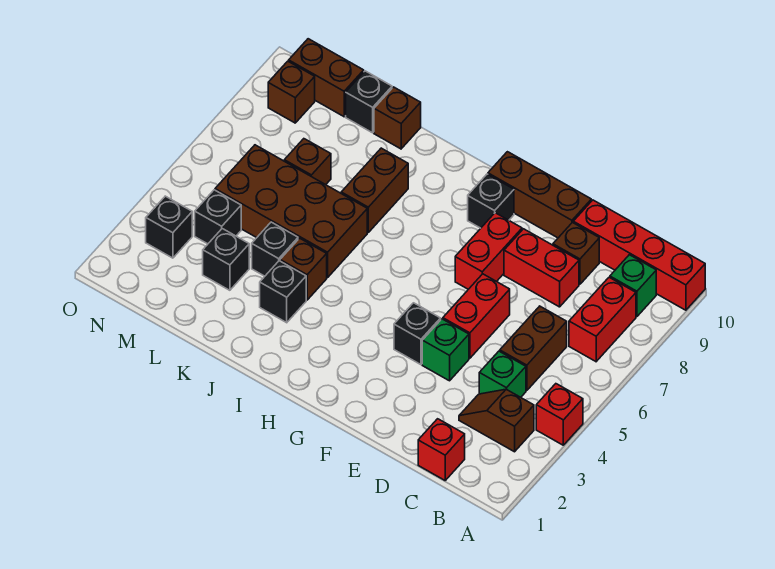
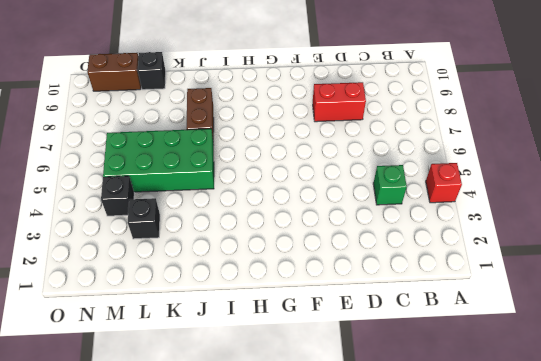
green brick J5:M6 level 1 -> brown brick J5:M6 level 1
none -> red brick A10:D10 level 1
none -> brown slope B3:C3 level 1 top B
none -> red brick B7:B8 level 1

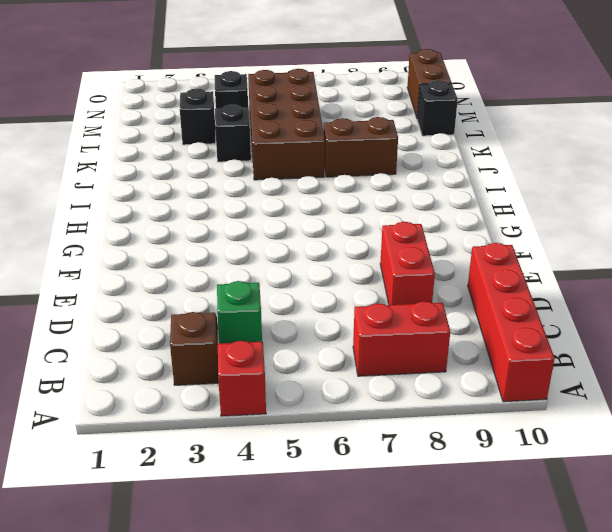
none -> green brick B9 level 1
none -> red brick C1 level 1
none -> brown brick C5:C6 level 1

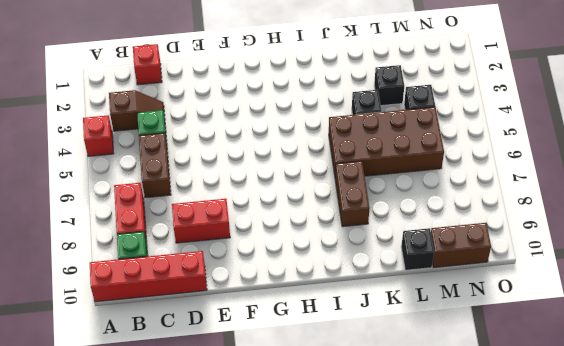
none -> brown brick D9 level 1
none -> green brick E4 level 1
none -> red brick E5:E6 level 1

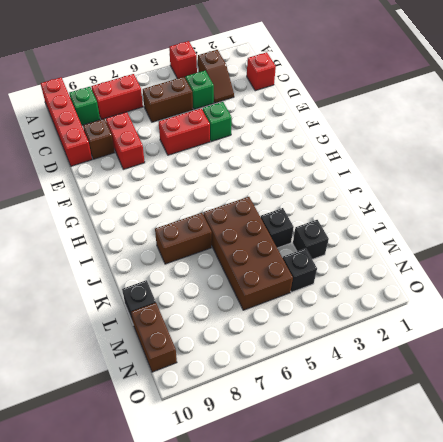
none -> brown brick E10:G10 level 1
none -> black brick F4 level 1
none -> red brick F7:F8 level 1

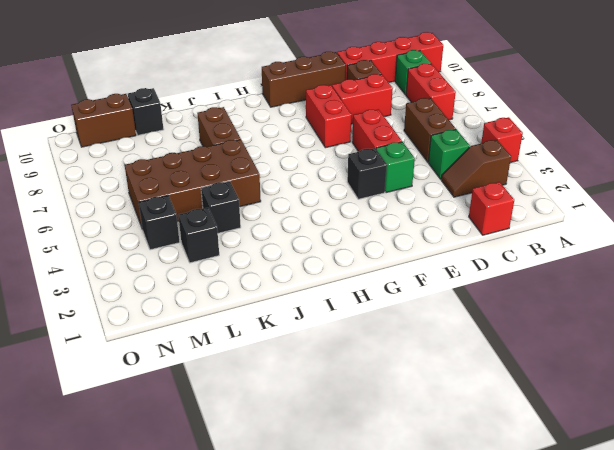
none -> black brick G9 level 1
none -> black brick J3 level 1
none -> brown brick J4 level 1

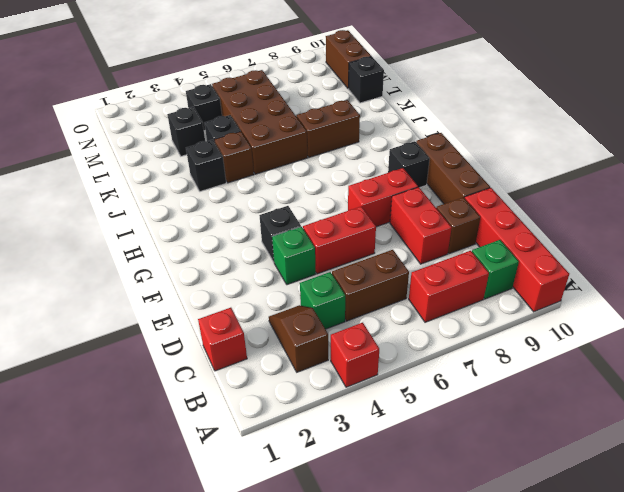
none -> brown brick K10 level 1
none -> brown brick L7 level 1
none -> black brick N3 level 1

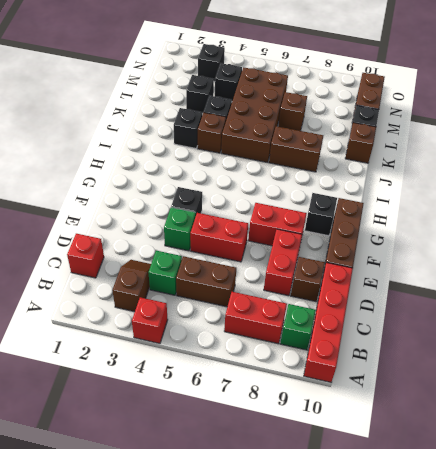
none -> brown brick N9 level 1

